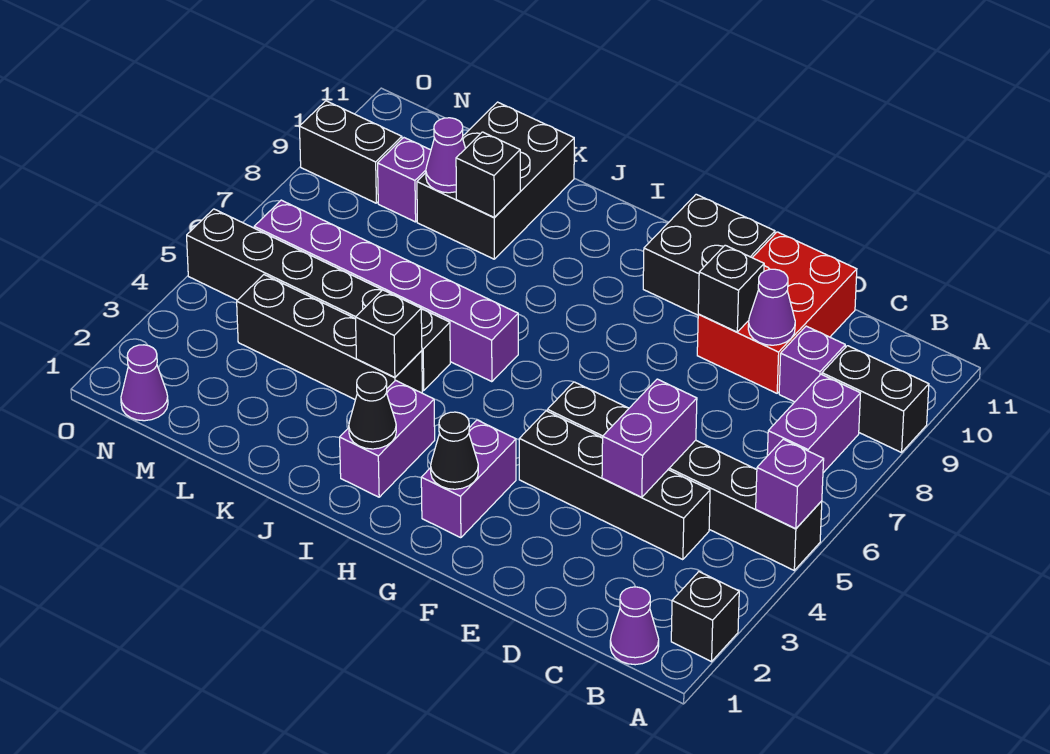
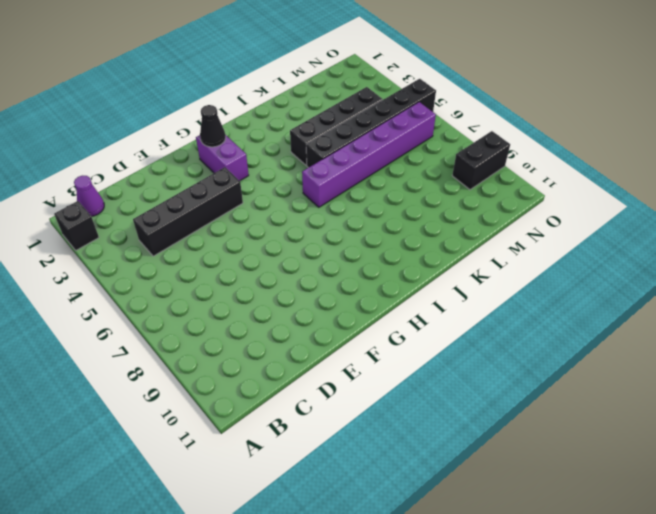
none -> black brick A5:F5 level 1
none -> black brick A9:B9 level 1
none -> purple brick B7:B8 level 1

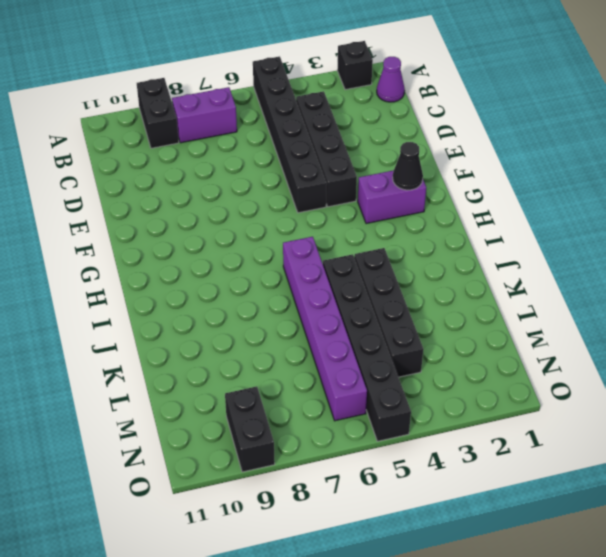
none -> purple brick C9 level 1
none -> red brick D9:E11 level 1
none -> black brick F10:G11 level 1

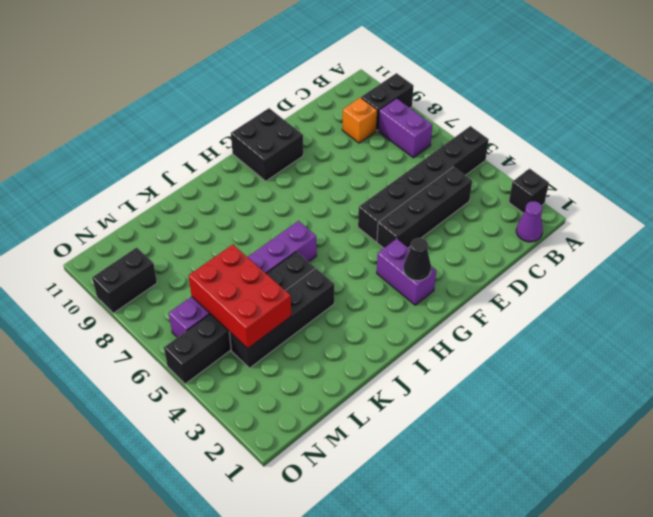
orange brick C9 level 1 -> purple brick C9 level 1
red brick L4:M6 level 2 -> red brick D9:E11 level 1
none -> purple brick I2:I3 level 1
none -> black brick K9:L11 level 1
none -> purple brick M9 level 1

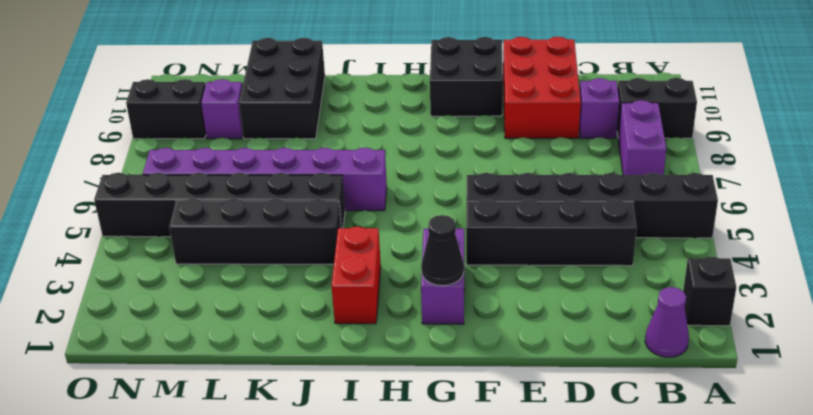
red brick I2:I3 level 1 -> purple brick I2:I3 level 1
none -> purple cone N1 level 1
none -> purple brick A5 level 2
none -> purple brick D4:D5 level 2

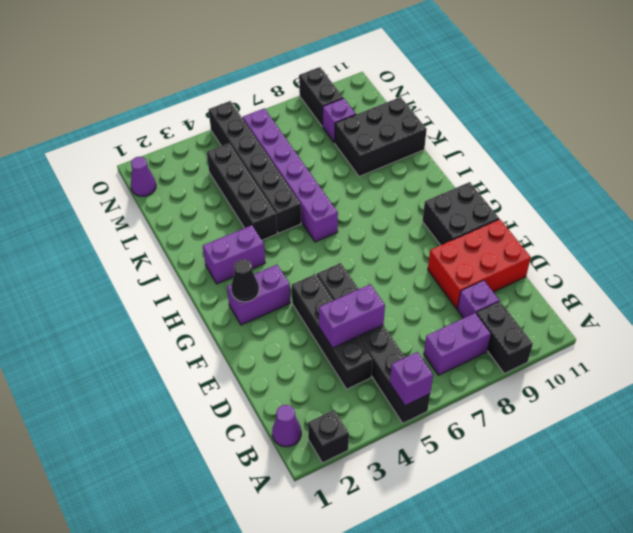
none -> purple cone D9 level 2
none -> black brick E9 level 2
none -> black cone I2 level 2

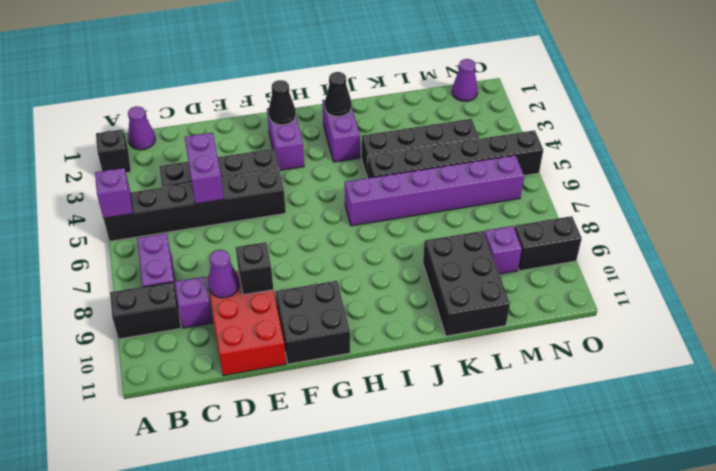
none -> black brick J4 level 2
none -> black brick K9 level 2
none -> purple cone L9 level 2

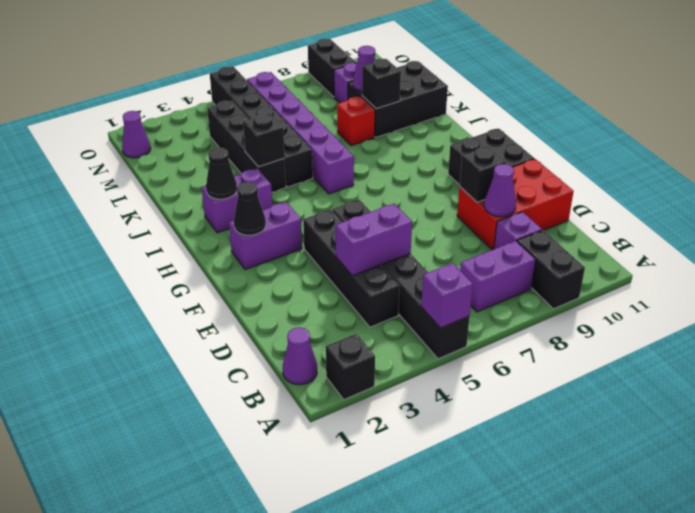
red brick K8 level 1 -> none

